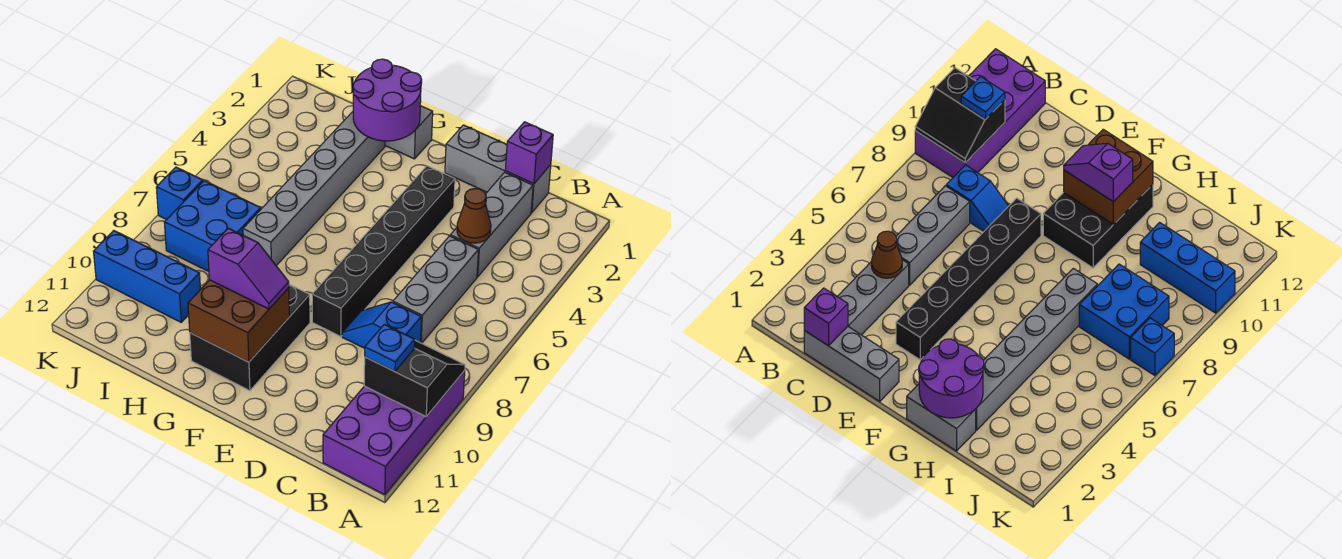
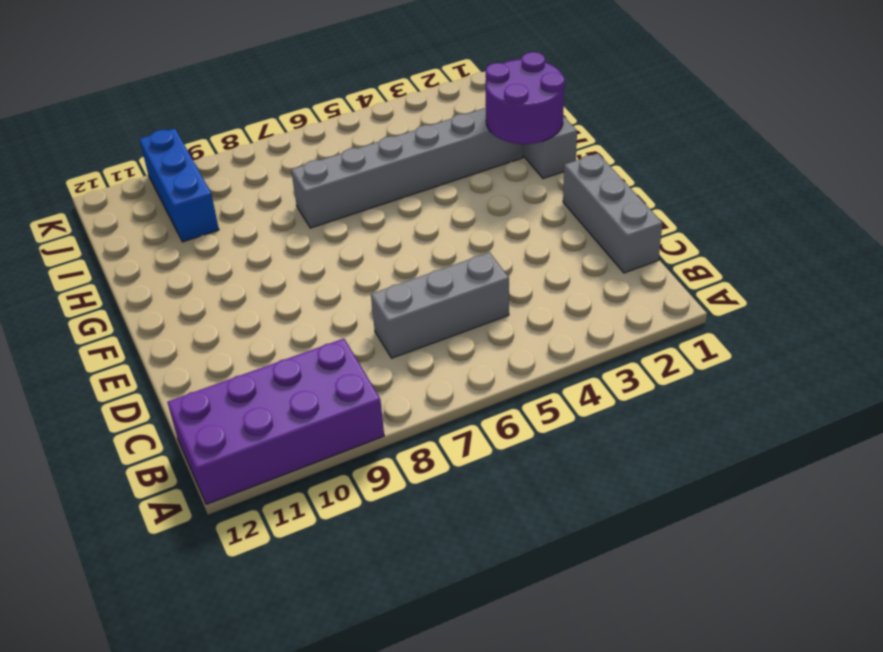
none -> grey brick C2:C4 level 1
none -> blue slope C8:D8 level 1 top C
none -> black brick E3:E8 level 1

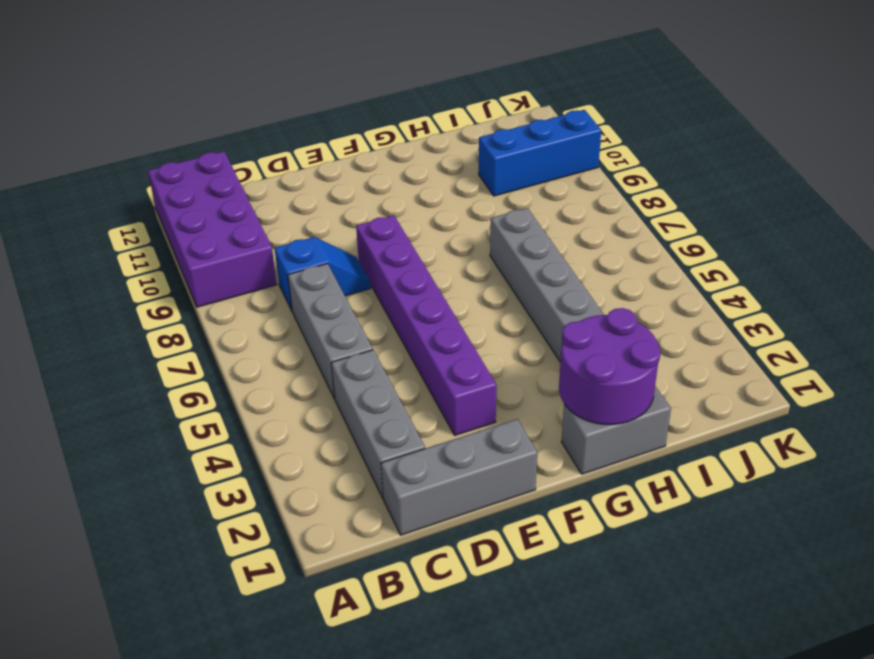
purple brick E3:E8 level 1 -> black brick E3:E8 level 1
none -> black brick F9:G11 level 1
none -> blue brick I7:J8 level 1
none -> blue brick K7 level 1

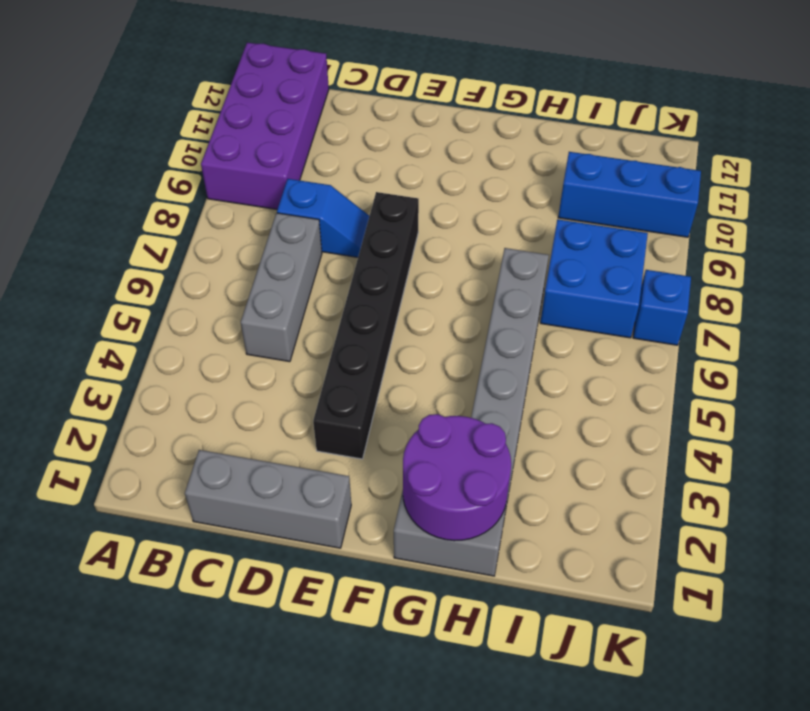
none -> grey brick C2:C4 level 1
none -> black brick F9:G11 level 1
none -> black slope A9:B10 level 2 top 10

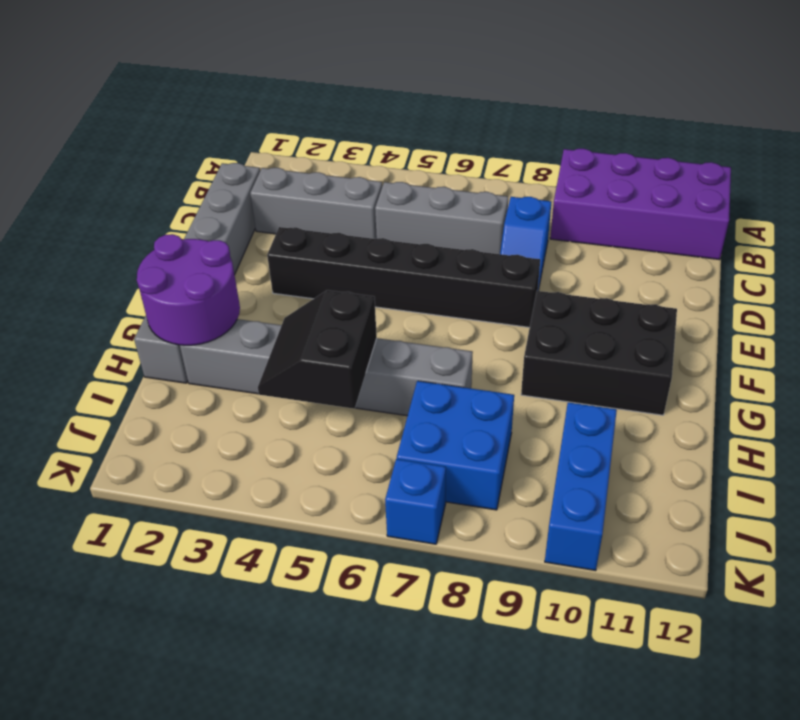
black slope H4:I5 level 2 top 5 -> black slope A9:B10 level 2 top 10
none -> purple brick C1 level 2
none -> brown cone C4 level 2
none -> brown brick F10:G11 level 2

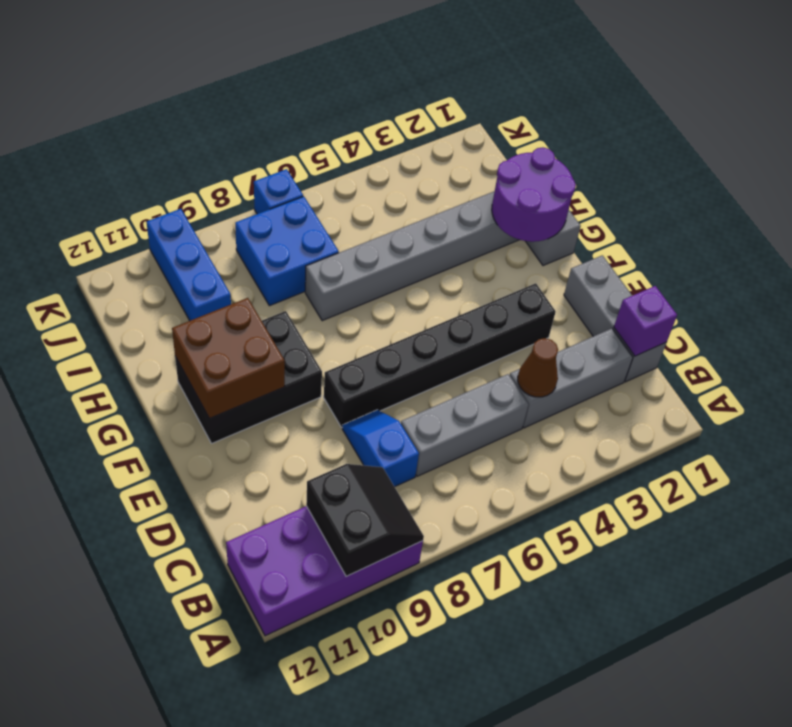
none -> blue plate B10 level 3
none -> purple slope F10:G10 level 3 top G

